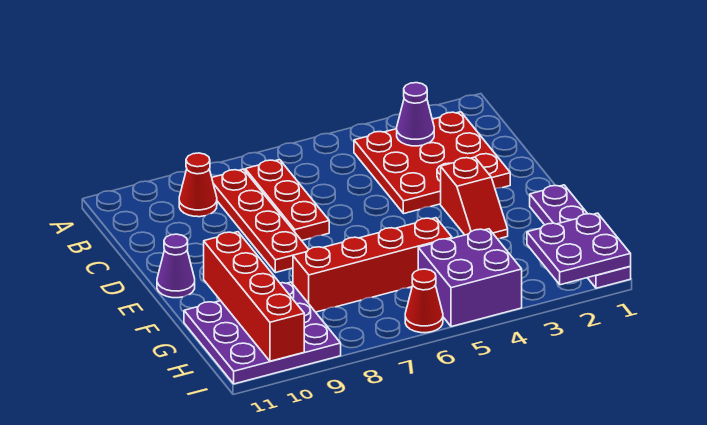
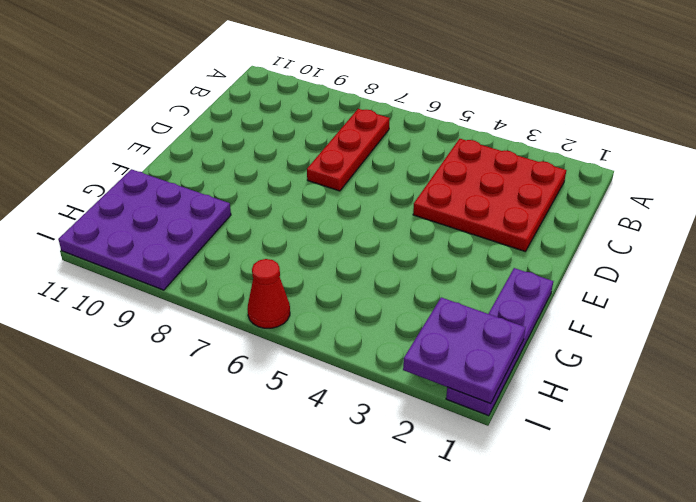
none -> red plate B8:E8 level 1
none -> red cone B9 level 1
none -> red slope E3:F3 level 1 top E

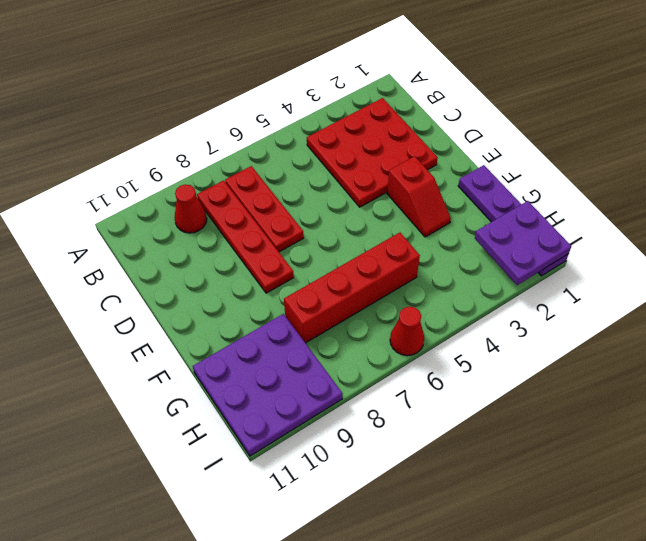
none -> purple cone E11 level 1
none -> purple brick H4:I5 level 1
none -> purple cone B3 level 2

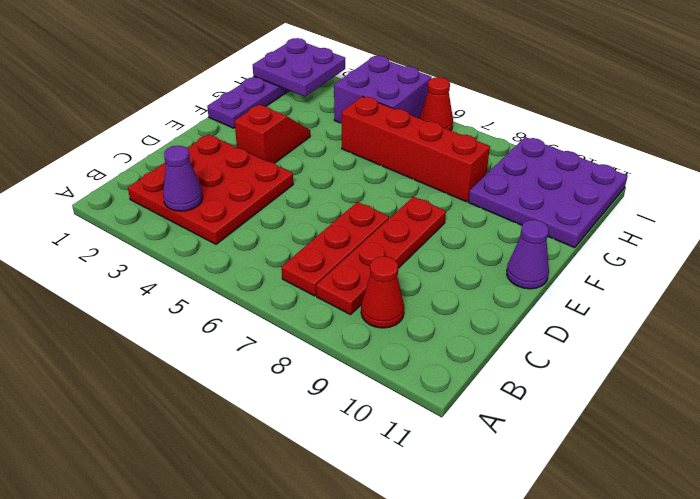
none -> red brick F10:I10 level 2

